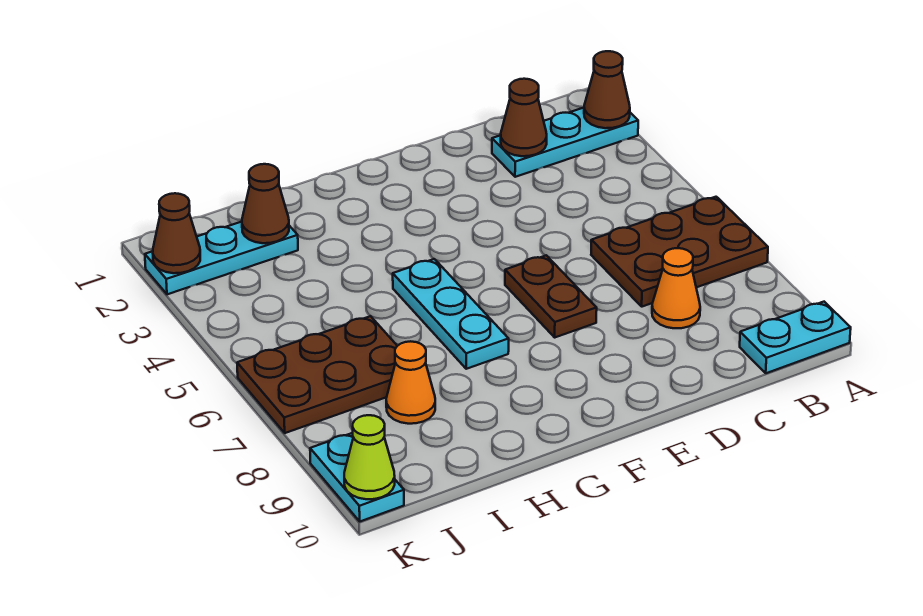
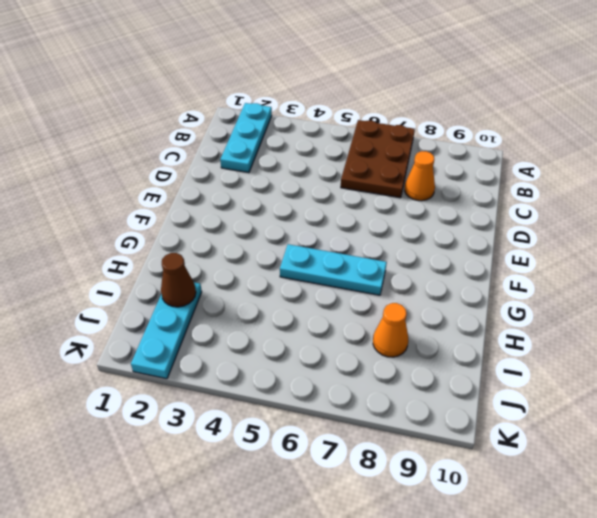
none -> cyan plate A10:B10 level 1
none -> brown plate E6:E7 level 1
none -> brown plate I6:K7 level 1

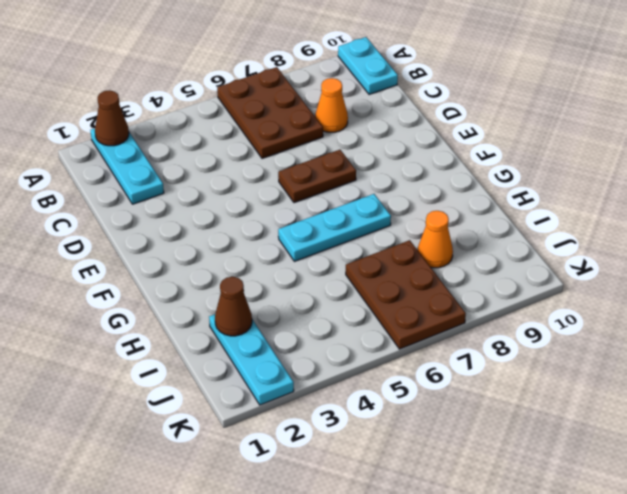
none -> cyan plate K9:K10 level 1
none -> brown cone C2 level 2
none -> brown cone K2 level 2

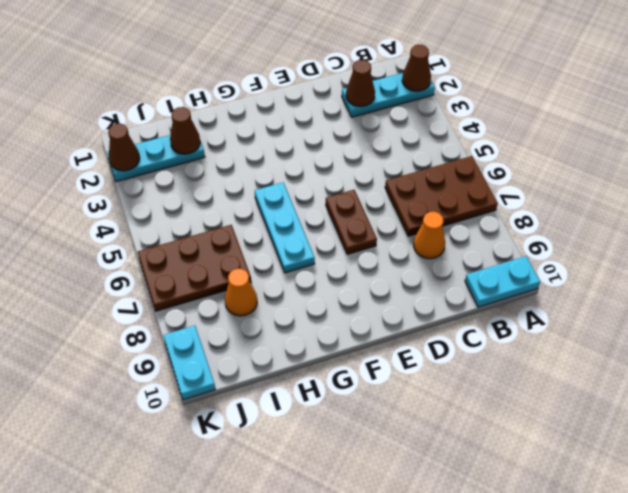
none -> lime cone K10 level 2

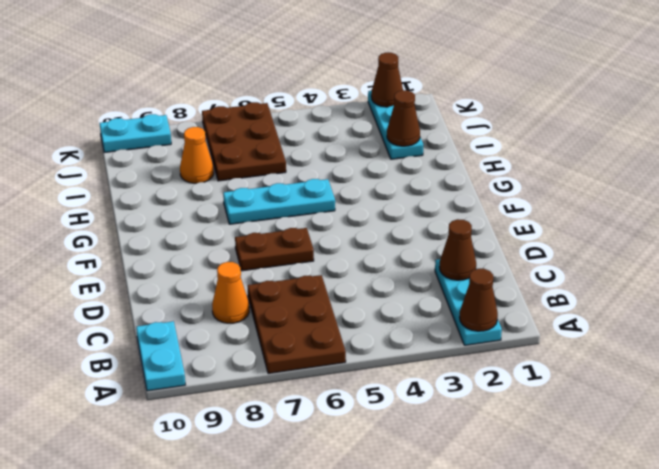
none -> lime cone K10 level 2

